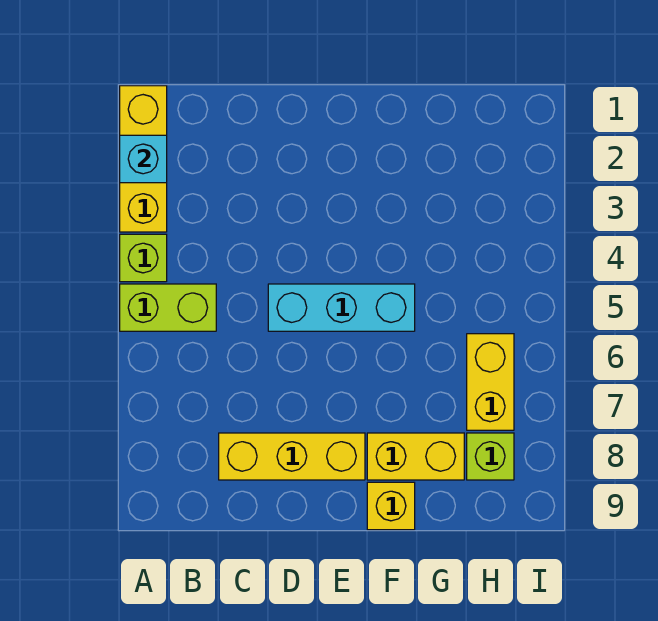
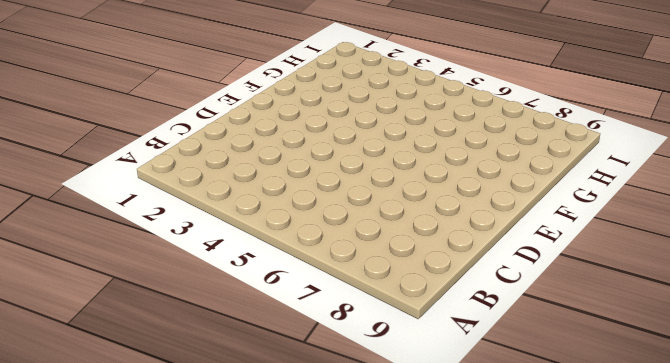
none -> yellow brick A1:A3 level 1
none -> lime brick A4 level 1

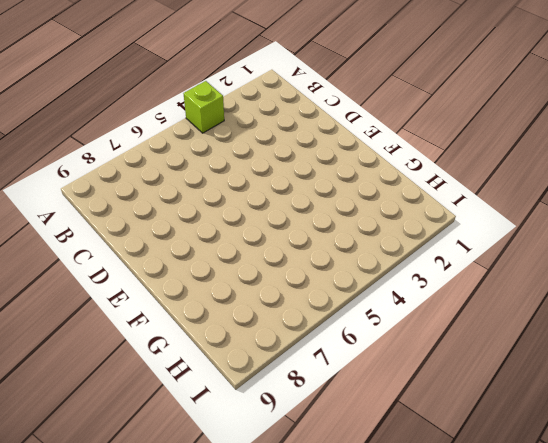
none -> yellow brick A1:A3 level 1
none -> lime brick A5:B5 level 1

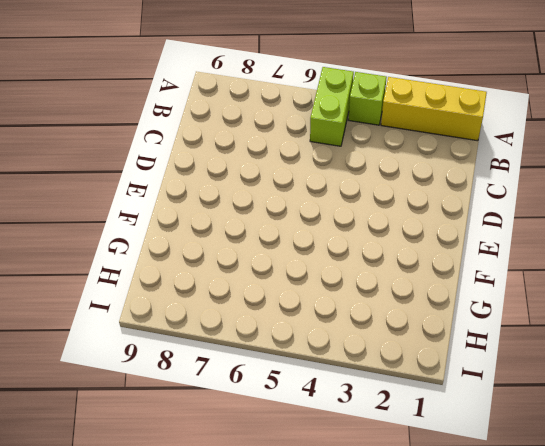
none -> yellow brick C8:E8 level 1
none -> cyan brick D5:F5 level 1

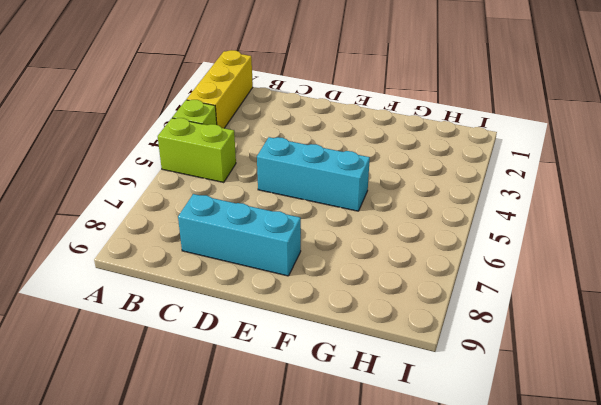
cyan brick C8:E8 level 1 -> yellow brick C8:E8 level 1
none -> yellow brick F8:G8 level 1
none -> yellow brick F9 level 1

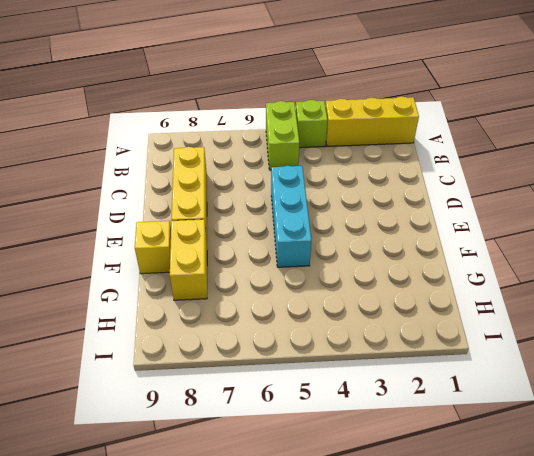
none -> yellow brick H6:H7 level 1
none -> lime brick H8 level 1

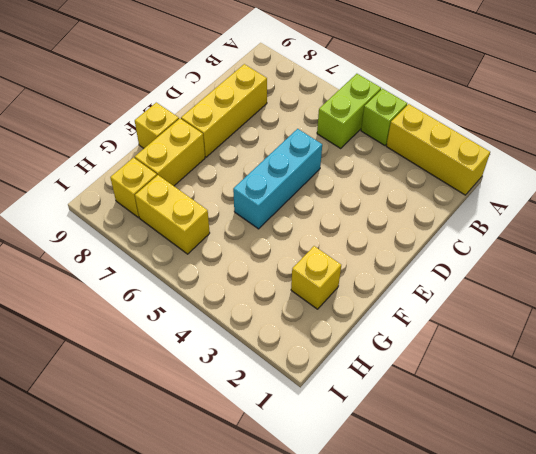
yellow brick G2 level 1 -> none
yellow brick H8 level 1 -> lime brick H8 level 1
none -> cyan brick A2 level 2

